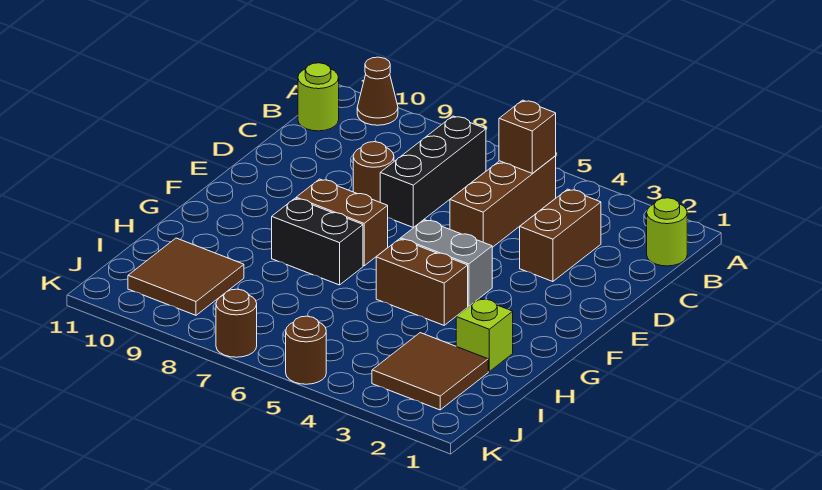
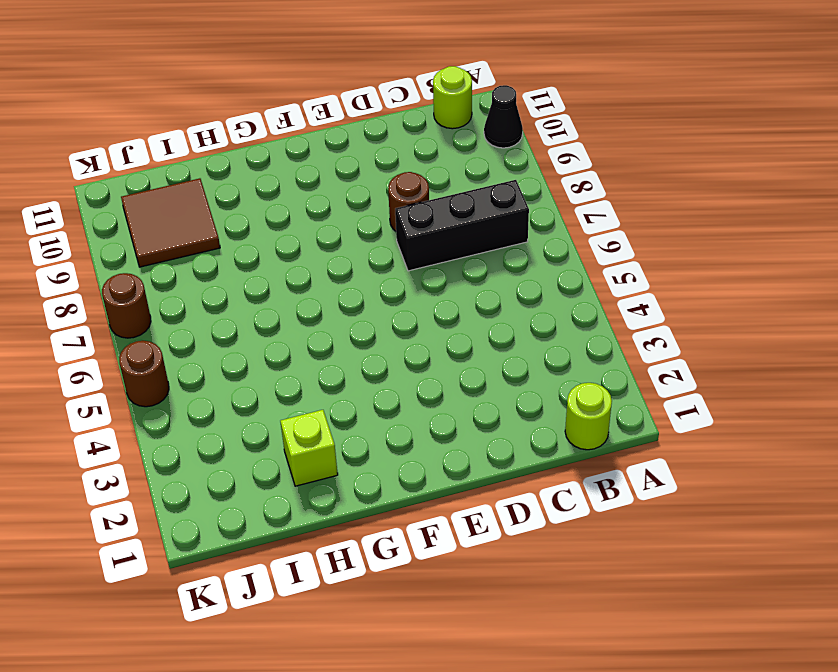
black cone A10 level 1 -> brown cone A10 level 1
none -> brown brick B5:D5 level 1
none -> brown brick C3:D3 level 1
none -> grey brick F4:F5 level 1

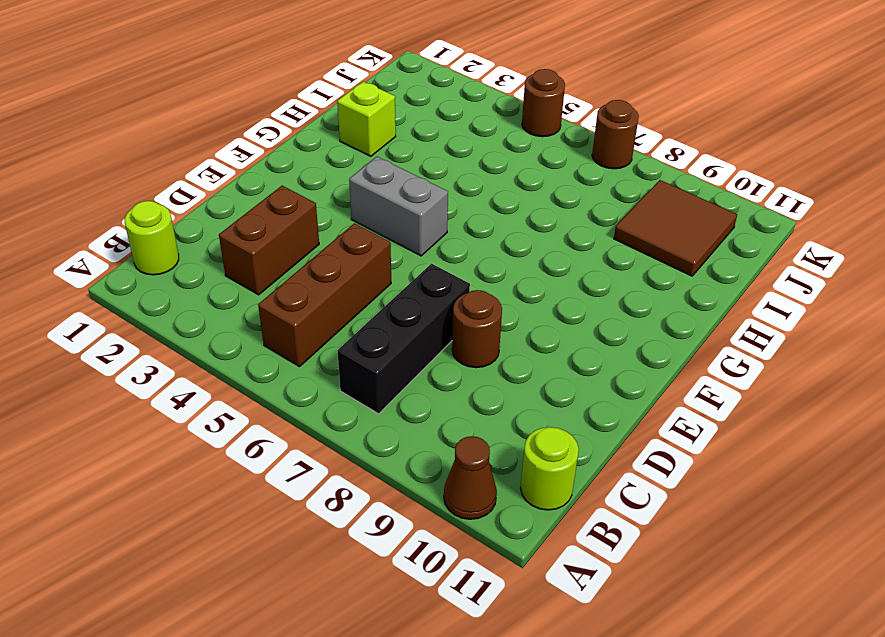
none -> brown brick F7:F8 level 1
none -> brown brick G4:G5 level 1
none -> black brick G7:G8 level 1

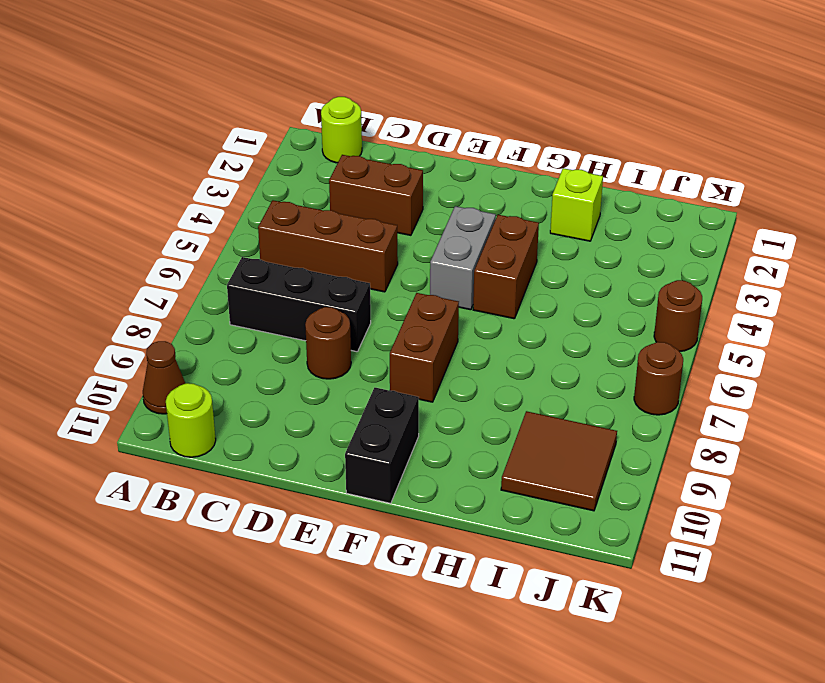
black brick F10:F11 level 1 -> black brick G7:G8 level 1
none -> brown tile I2:J3 level 1
none -> brown brick B5 level 2

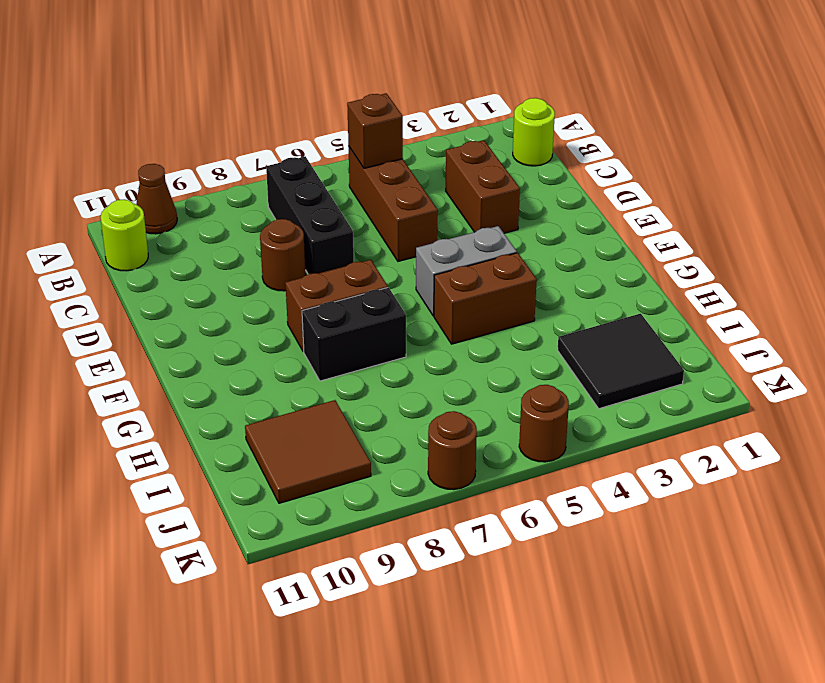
black tile I2:J3 level 1 -> brown tile I2:J3 level 1
none -> lime brick H2 level 1

